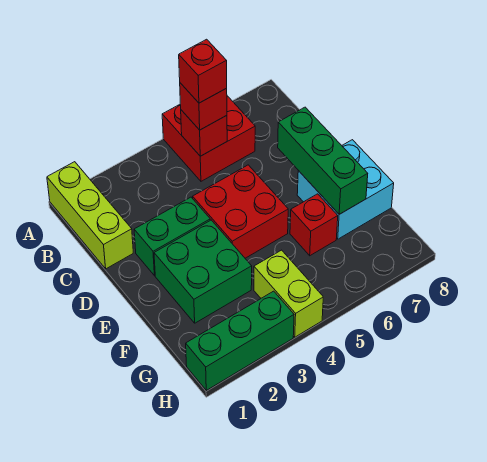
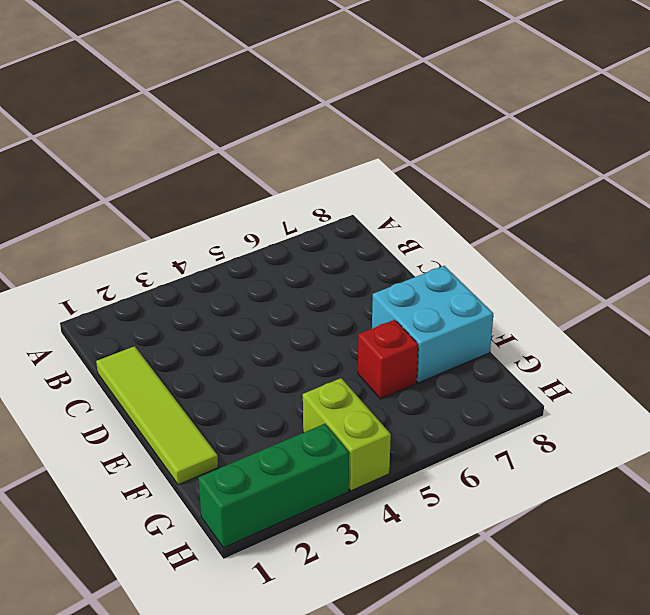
lime tile C1:F1 level 1 -> lime brick A1:C1 level 1
none -> red brick A5:B6 level 1
none -> green brick D2:D3 level 1
none -> red brick D4:E5 level 1

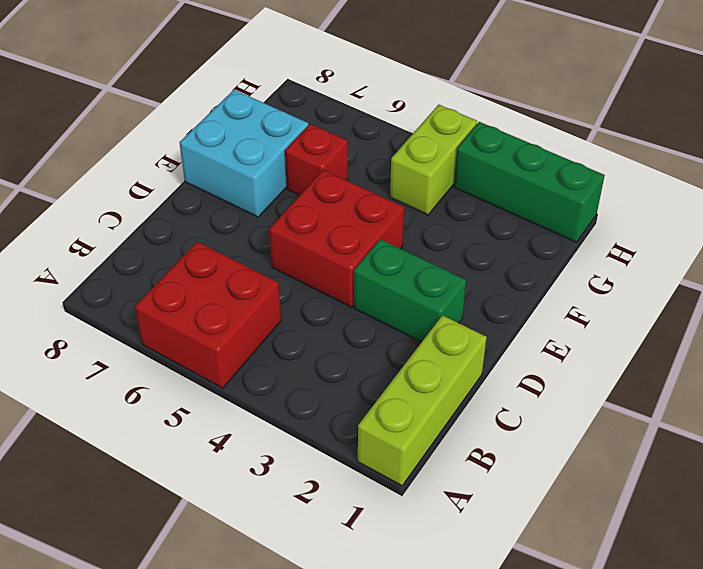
none -> green brick E2:F3 level 1
none -> red brick B5 level 2
none -> green brick D7:F7 level 2

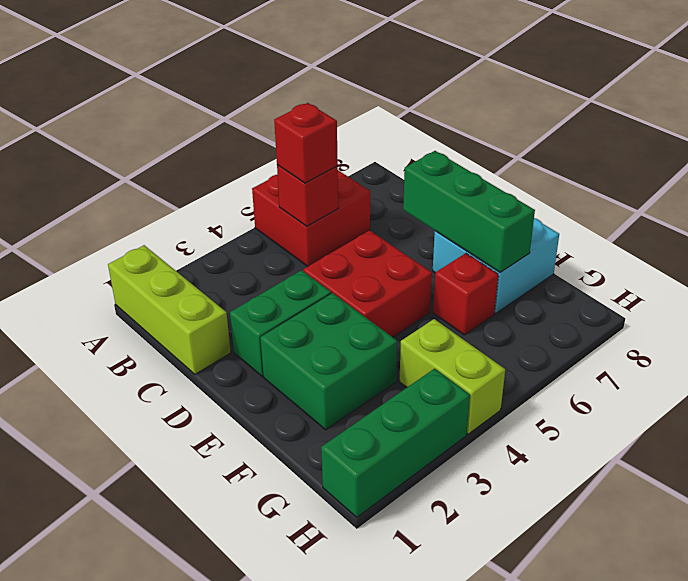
none -> red brick B5 level 4

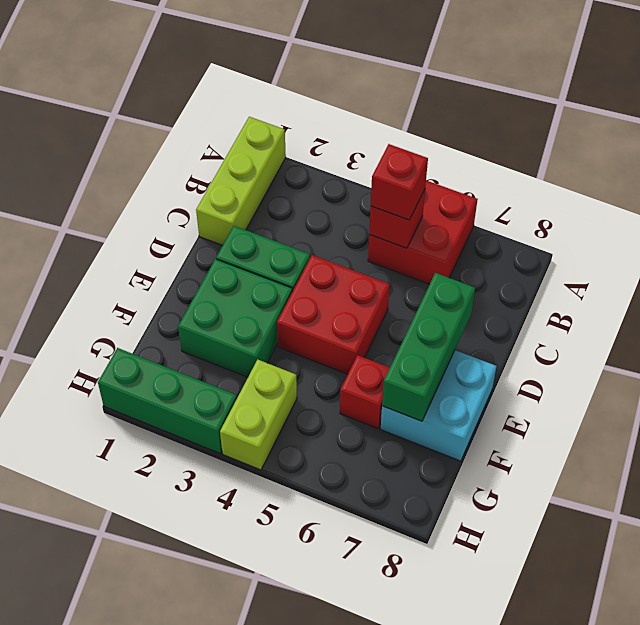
none -> red brick B5 level 4

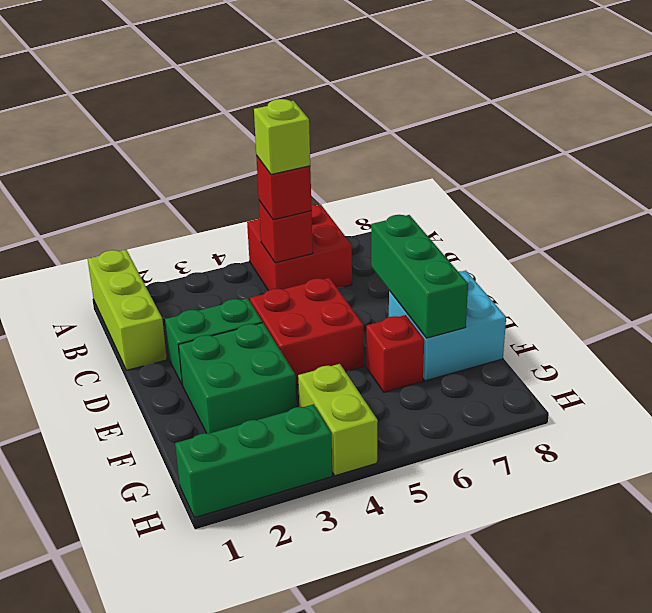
lime brick B5 level 4 -> red brick B5 level 4

